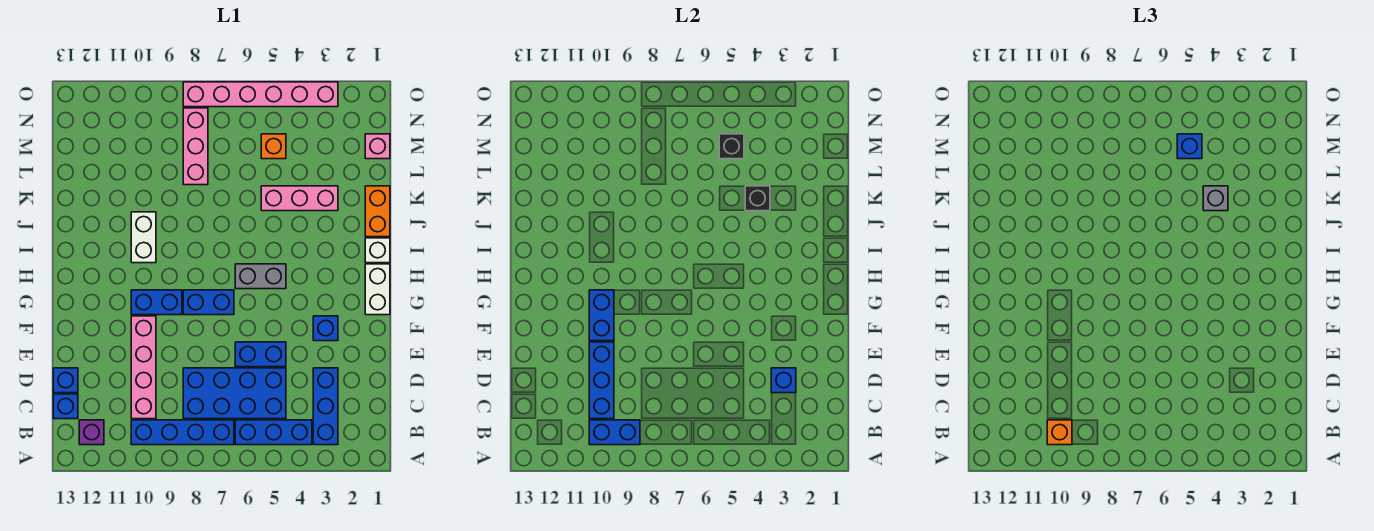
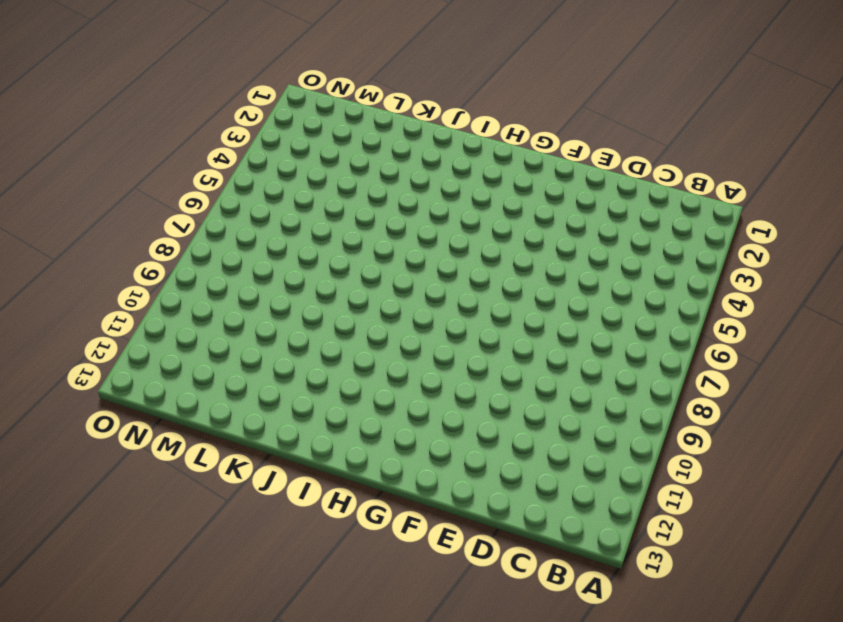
none -> blue brick B3:D3 level 1
none -> blue brick B4:B6 level 1
none -> blue brick B7:B10 level 1
none -> purple brick B12 level 1

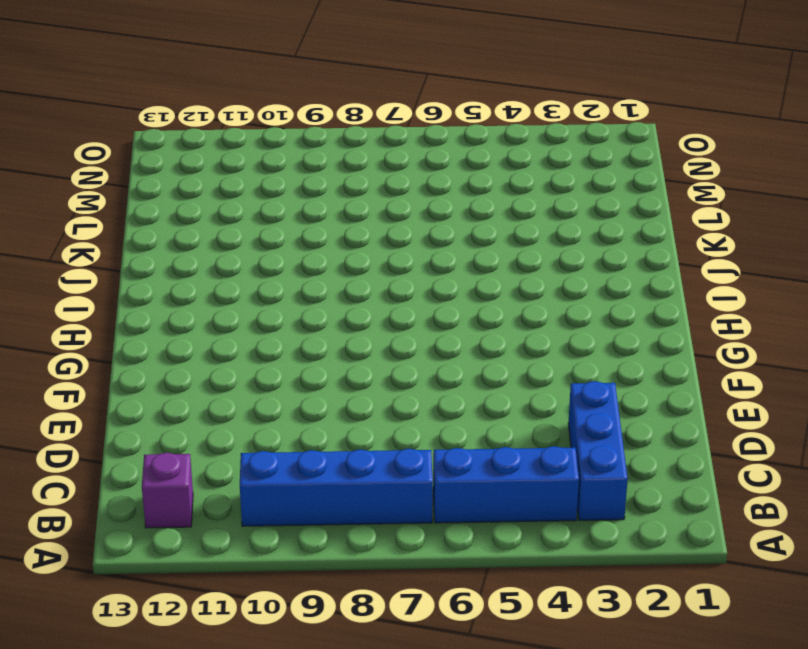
none -> blue brick C5:D8 level 1
none -> pink brick C10:F10 level 1
none -> blue brick C13 level 1
none -> blue brick D13 level 1

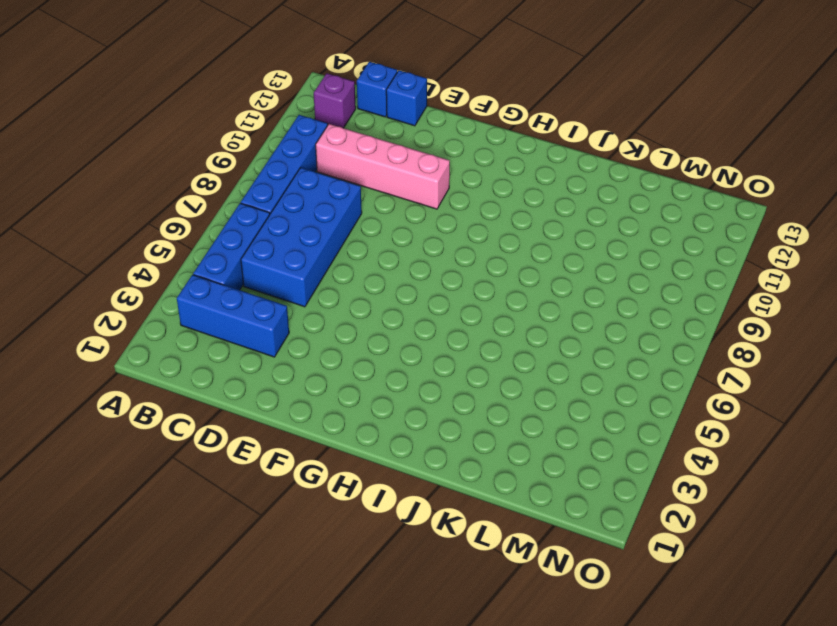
none -> blue brick E5:E6 level 1
none -> blue brick F3 level 1
none -> white brick G1:H1 level 1
none -> blue brick G7:G8 level 1

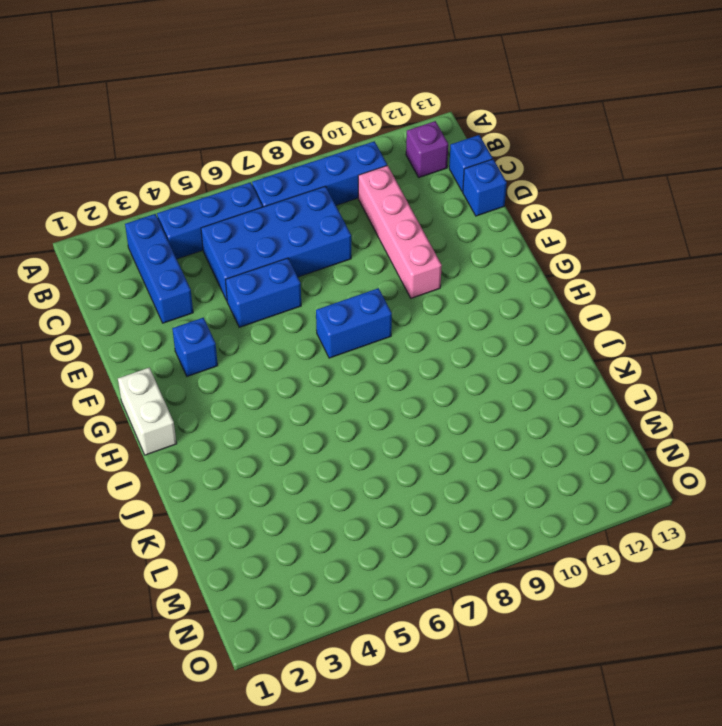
none -> blue brick G9:G10 level 1
none -> grey brick H5:H6 level 1
none -> white brick I1 level 1
none -> white brick I10:J10 level 1

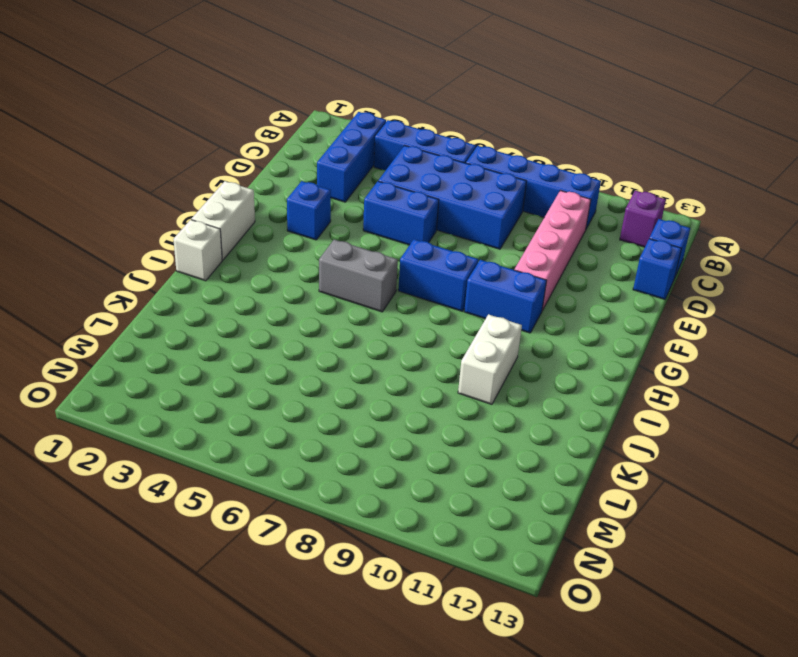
none -> orange brick J1:K1 level 1
none -> pink brick K3:K5 level 1
none -> pink brick L8:N8 level 1
none -> pink brick M1 level 1

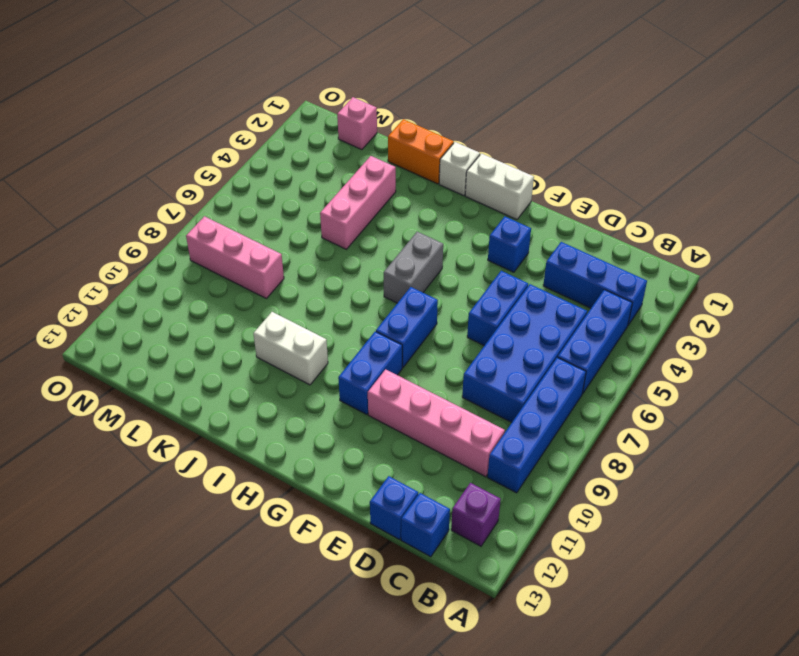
none -> orange brick M5 level 1
none -> pink brick O3:O8 level 1
none -> blue brick B9:B10 level 2
none -> blue brick C10:E10 level 2

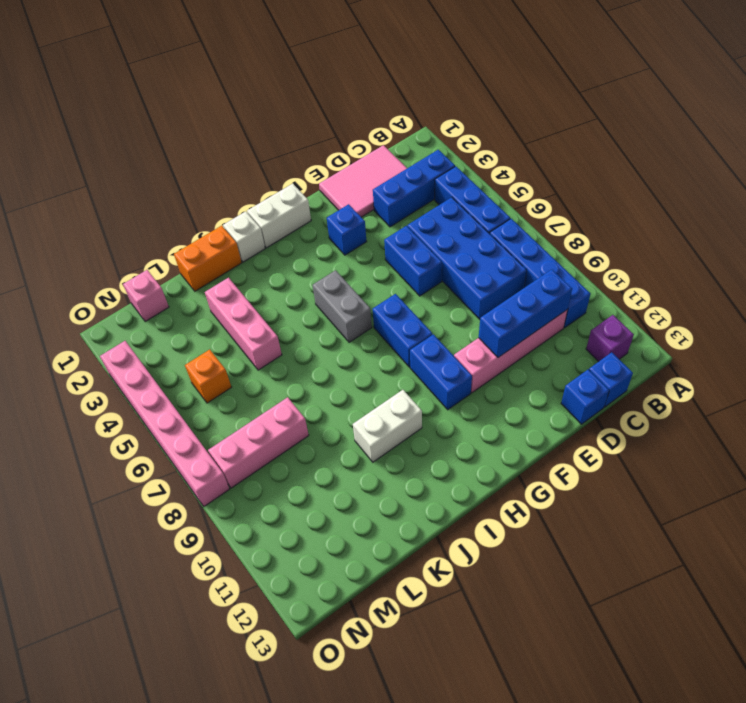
pink tile C1:E2 level 1 -> none
none -> blue brick B9:B10 level 2
none -> blue brick D3 level 2
none -> blue brick F10:G10 level 2
none -> black brick K4 level 2

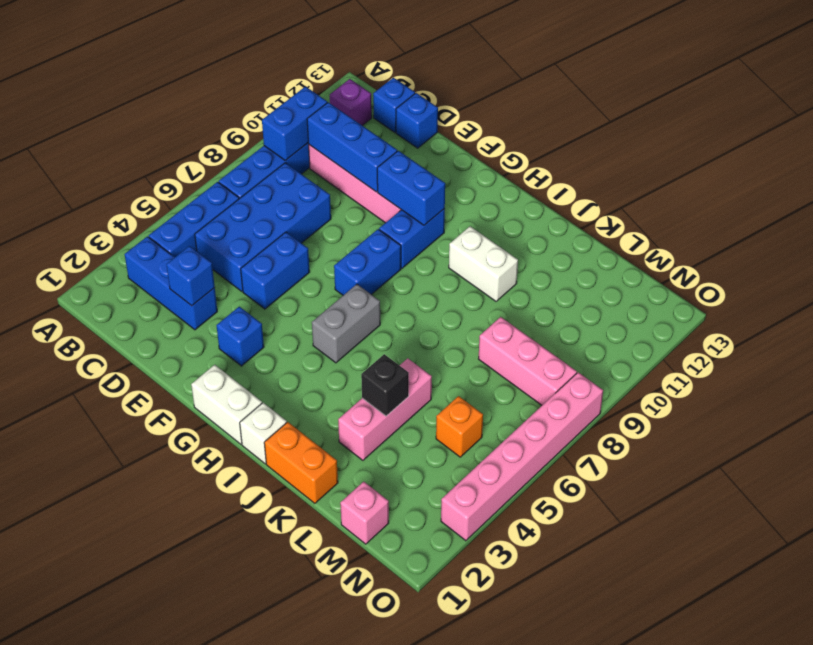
none -> black brick M5 level 2
none -> orange brick B10 level 3
none -> grey brick K4 level 3
none -> blue brick M5 level 3

